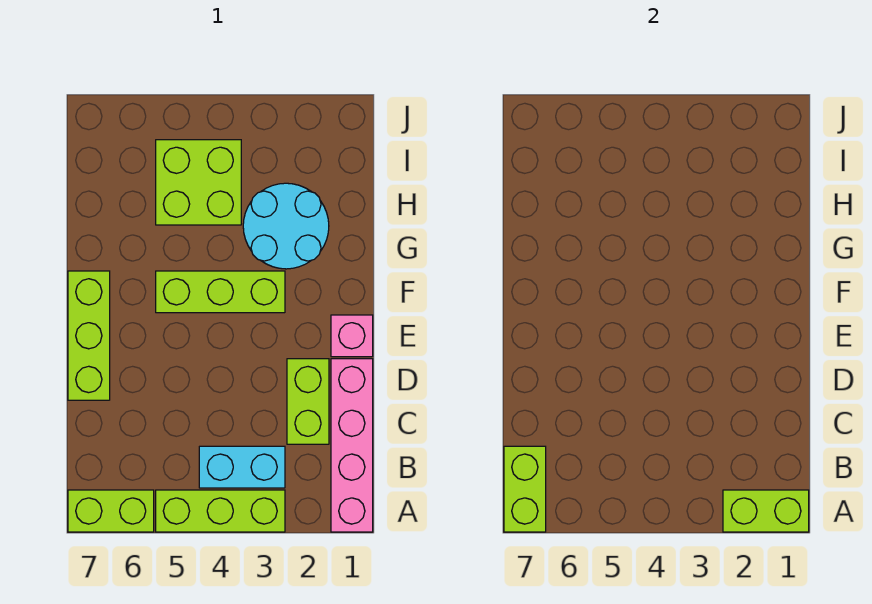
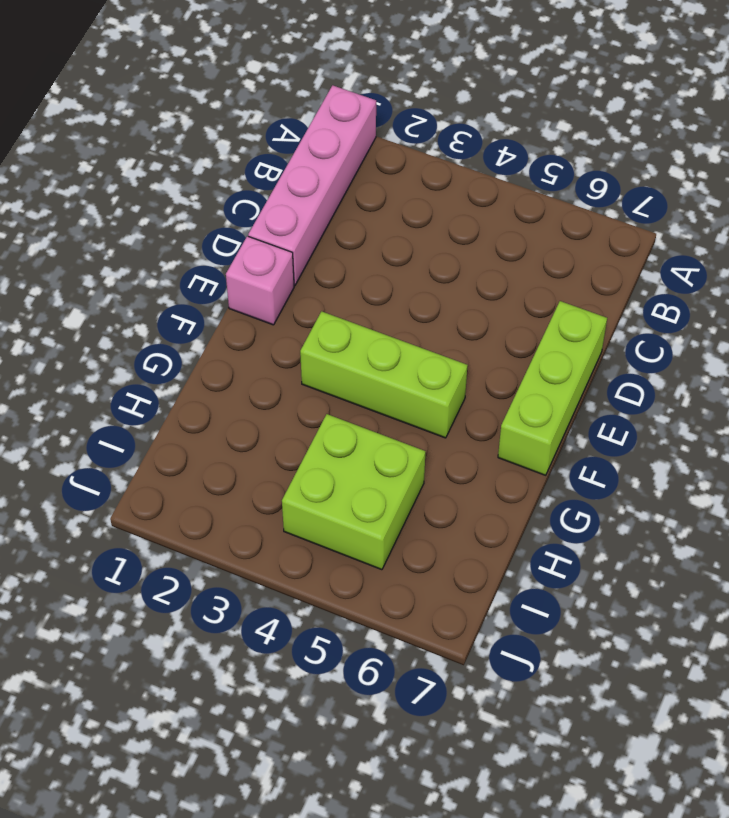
none -> lime brick A3:A5 level 1
none -> lime brick A6:A7 level 1
none -> cyan brick B3:B4 level 1

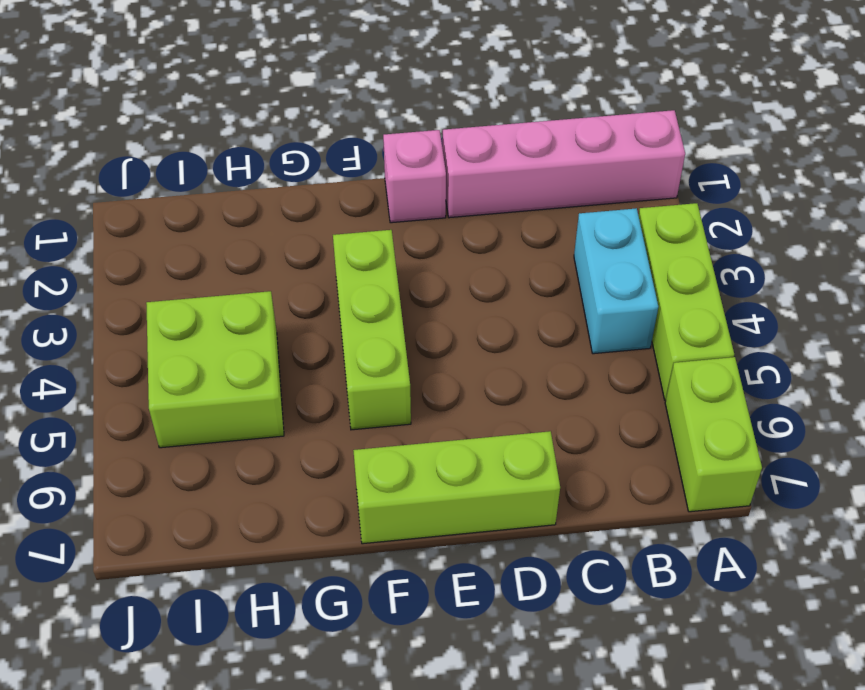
none -> lime brick C2:D2 level 1
none -> cyan round brick G2:H3 level 1
none -> lime brick A1:A2 level 2

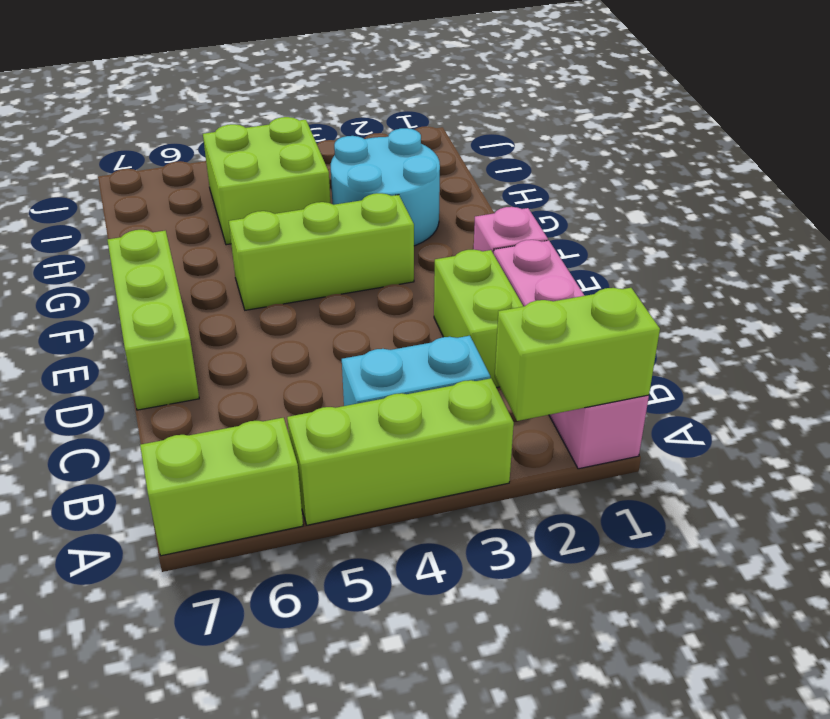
none -> lime brick A7:B7 level 2

